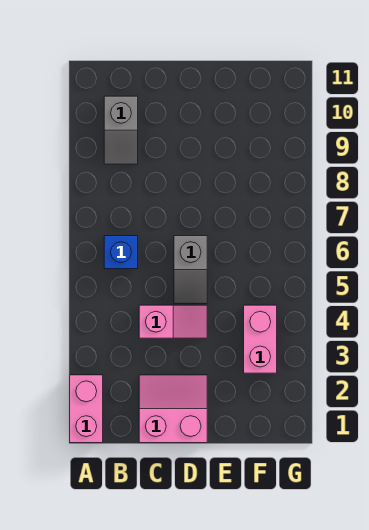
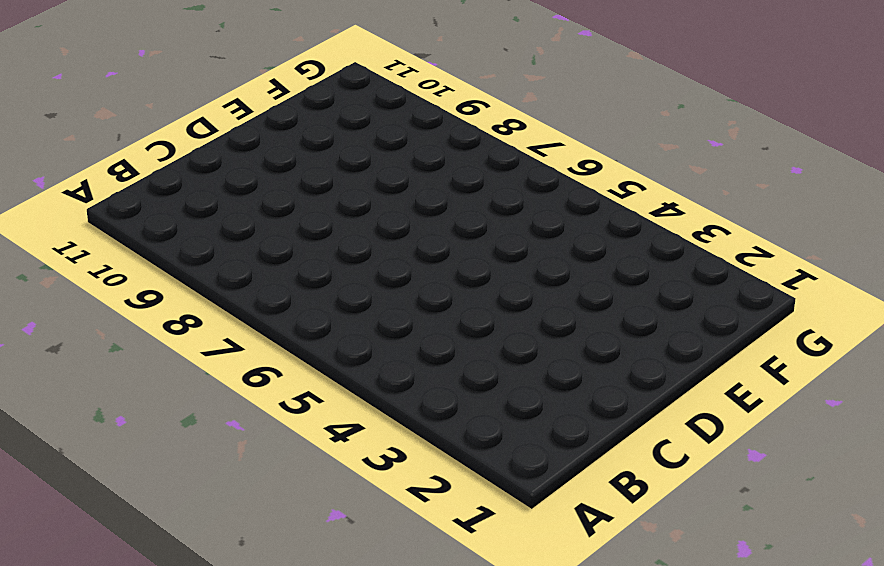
none -> pink brick A1:A2 level 1
none -> blue brick B6 level 1

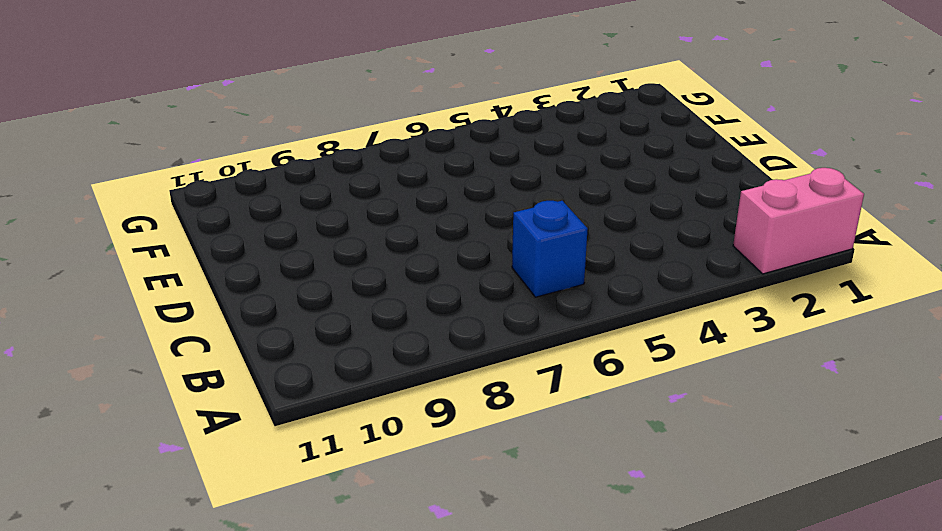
none -> grey slope B9:B10 level 1 top 10
none -> pink slope C1:D2 level 1 top 1

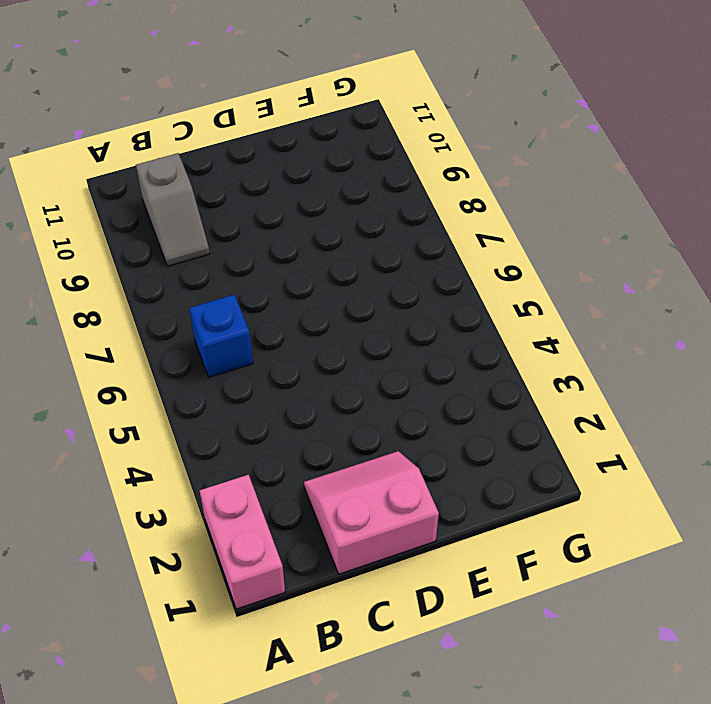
none -> pink slope C4:D4 level 1 top C
none -> grey slope D5:D6 level 1 top 6

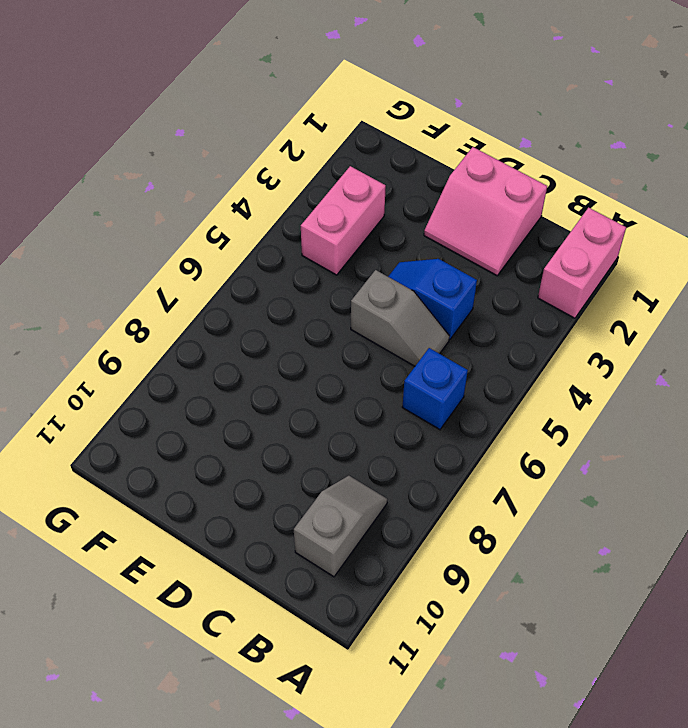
blue slope C4:D4 level 1 top C -> pink slope C4:D4 level 1 top C
grey slope C5:D5 level 1 top D -> grey slope D5:D6 level 1 top 6

